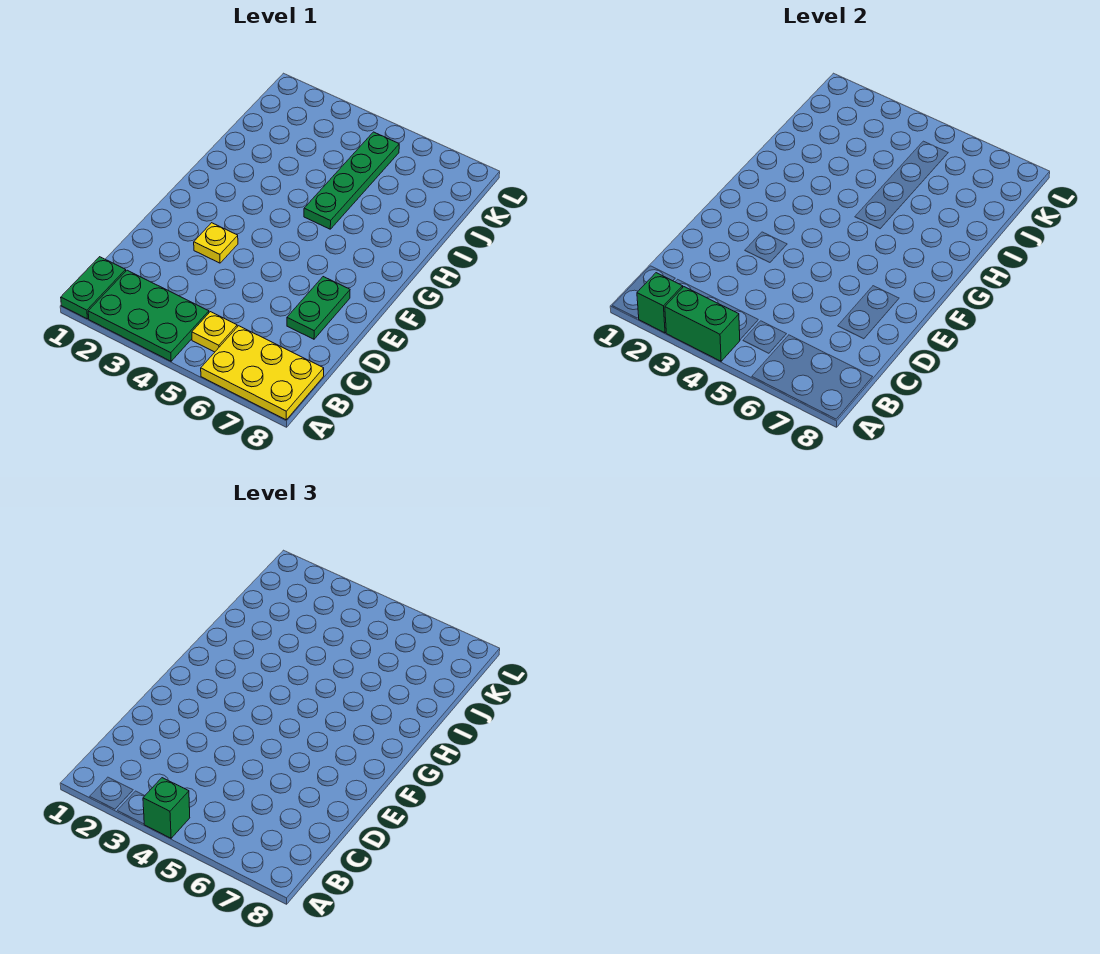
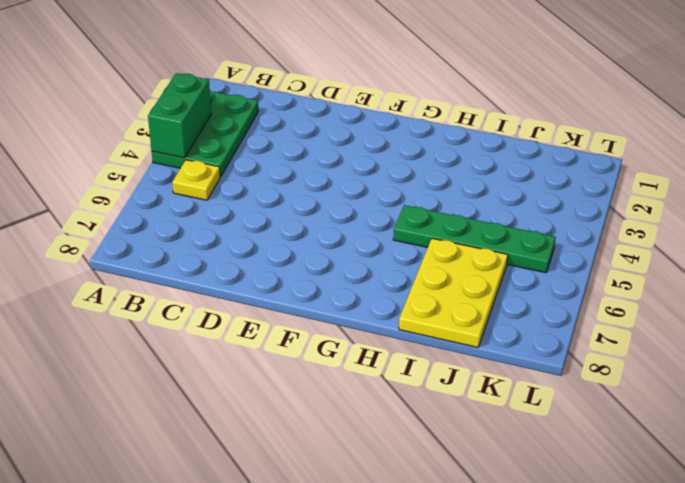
yellow plate I6:J8 level 1 -> yellow plate A6:B8 level 1
none -> green plate A1:B1 level 1
none -> green plate D7:E7 level 1

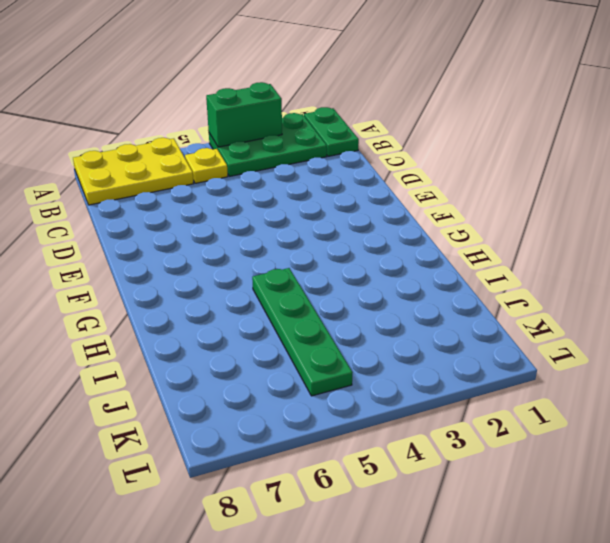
none -> green plate D7:E7 level 1
none -> yellow plate E3 level 1

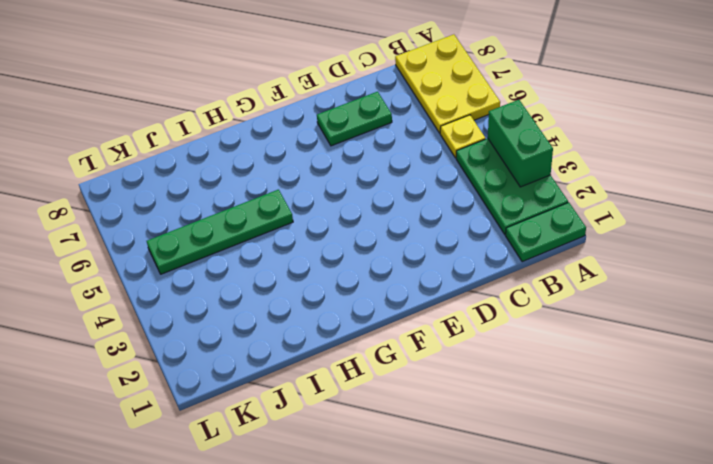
none -> yellow plate E3 level 1
none -> green brick A2 level 2

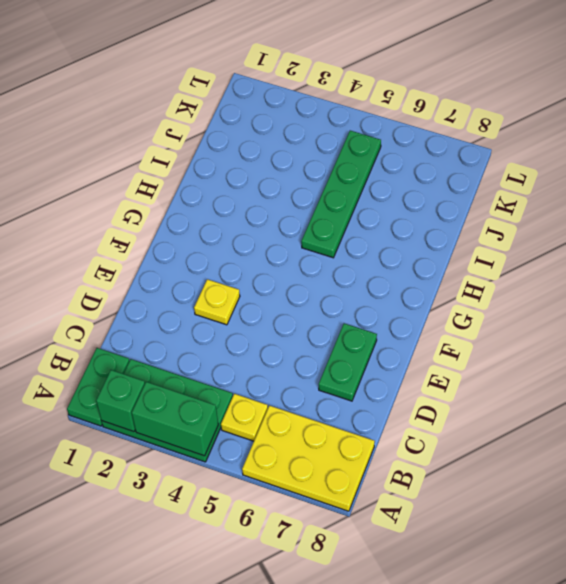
none -> green brick A4 level 3

